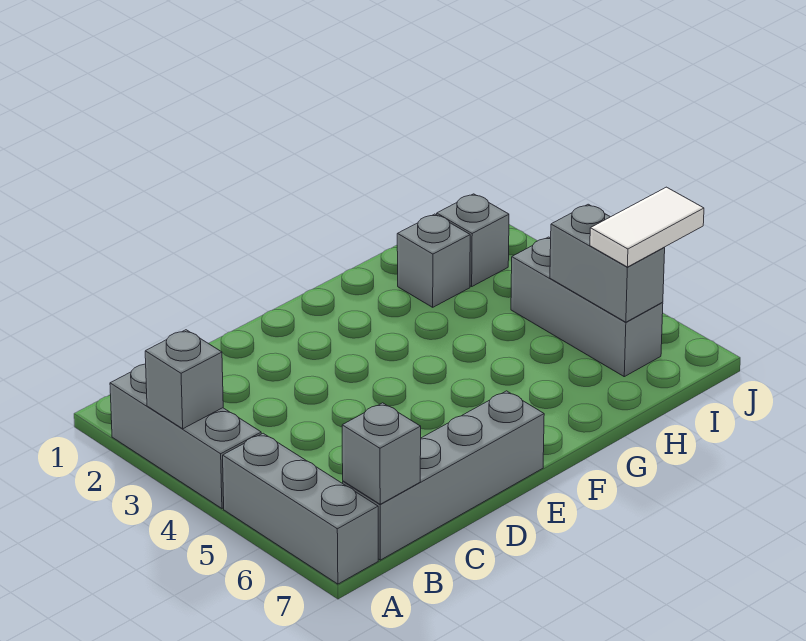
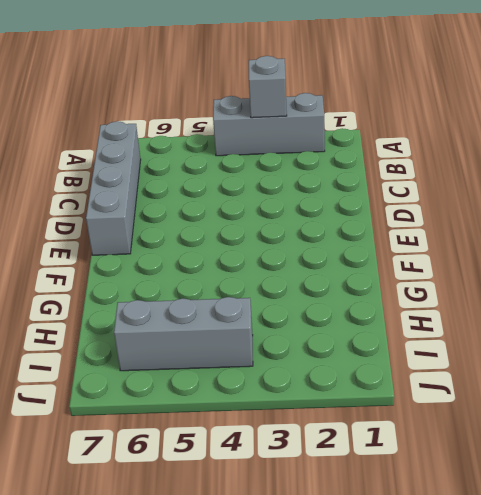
none -> grey brick A5:A7 level 1
none -> grey brick H2 level 1

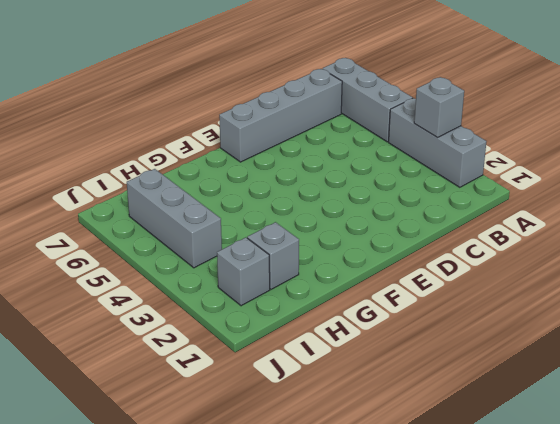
none -> grey brick B7 level 2
none -> grey brick I5:I6 level 2

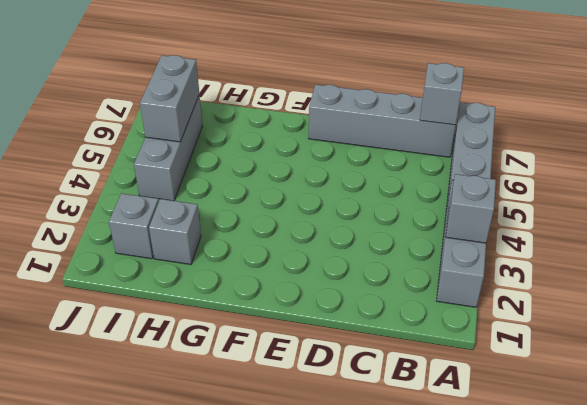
none -> white tile I6:J6 level 3

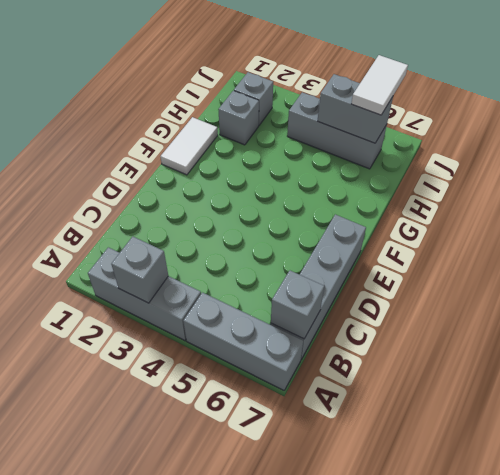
white tile F1:G1 level 1 -> none

